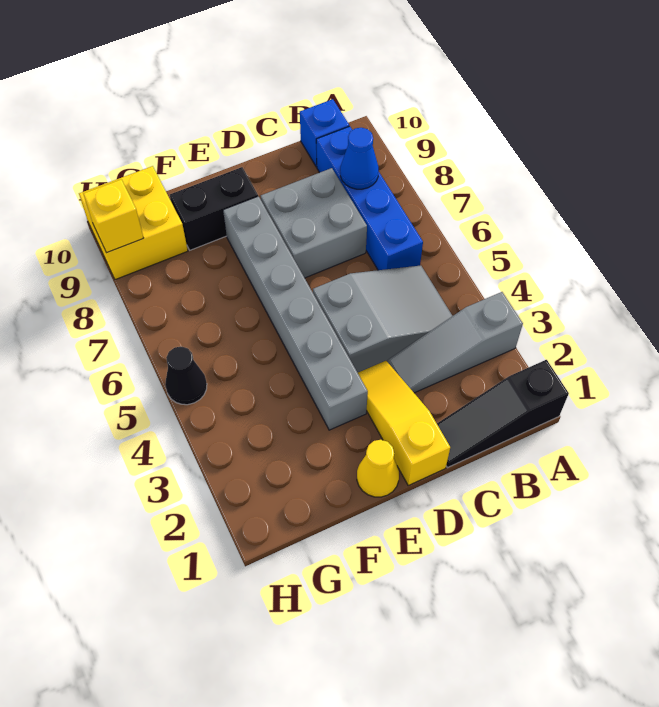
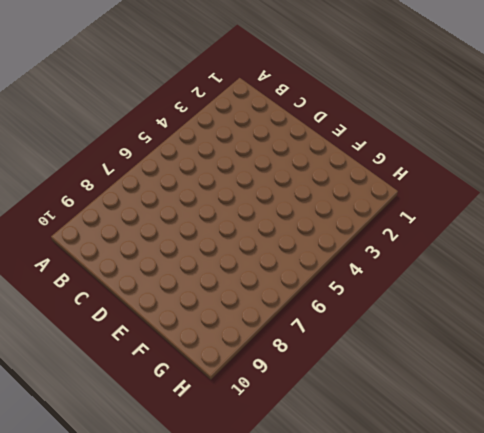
none -> black slope A1:C1 level 1 top A
none -> grey slope A3:C3 level 1 top A
none -> grey slope B4:D5 level 1 top D

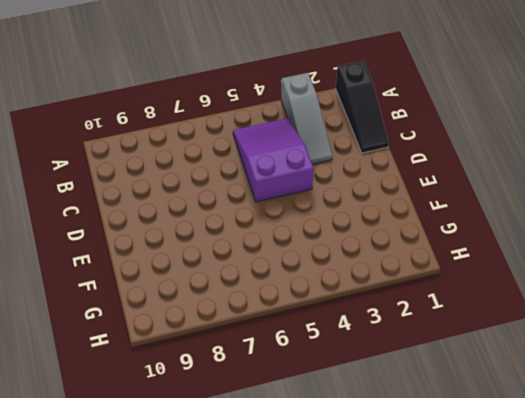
purple slope B4:D5 level 1 top D -> grey slope B4:D5 level 1 top D
none -> blue brick B6:B9 level 1
none -> blue brick B10 level 1
none -> grey brick C7:D8 level 1

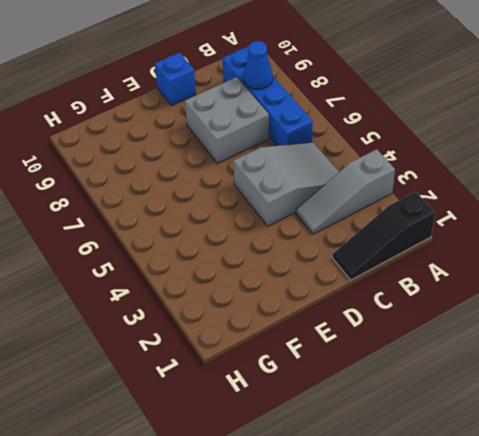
blue brick D10 level 1 -> blue brick B10 level 1
none -> yellow slope D1:D3 level 1 top 1
none -> yellow cone E1 level 1
none -> grey brick E3:E8 level 1

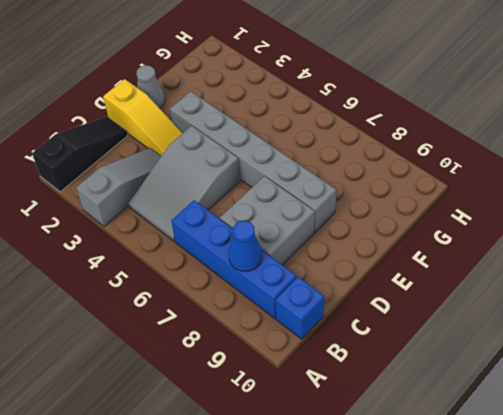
grey cone E1 level 1 -> yellow cone E1 level 1
none -> black brick E9:F9 level 1
none -> yellow brick G9:H10 level 1
none -> black cone H5 level 1

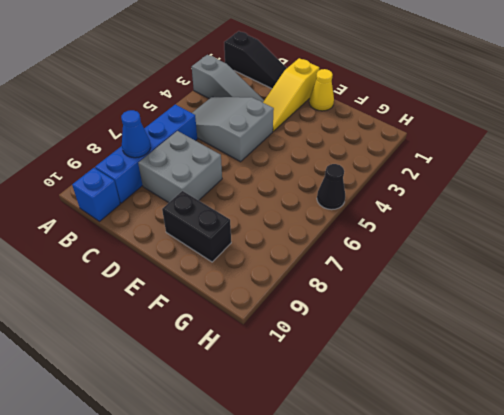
none -> grey brick E3:E8 level 1
none -> yellow brick G9:H10 level 1
none -> yellow brick H9 level 2

